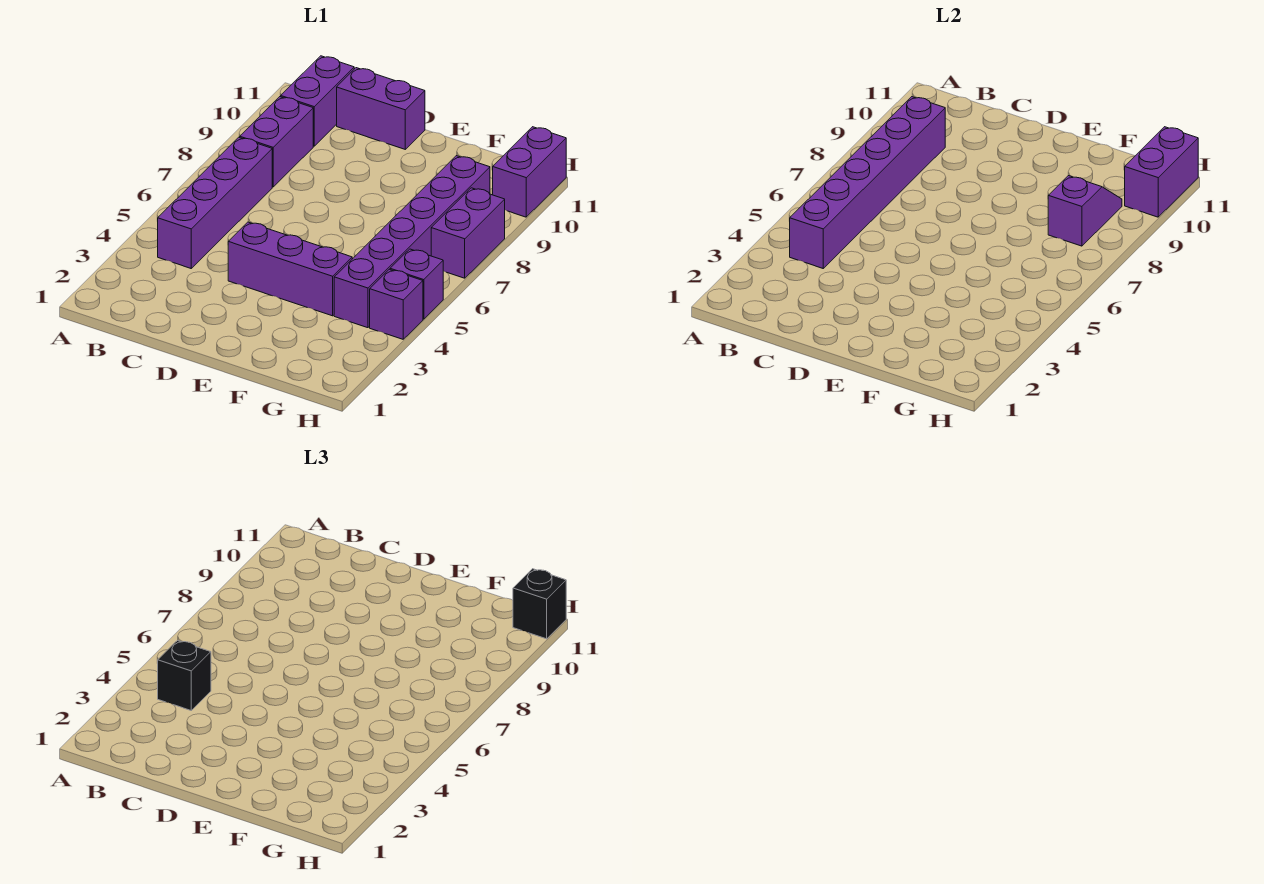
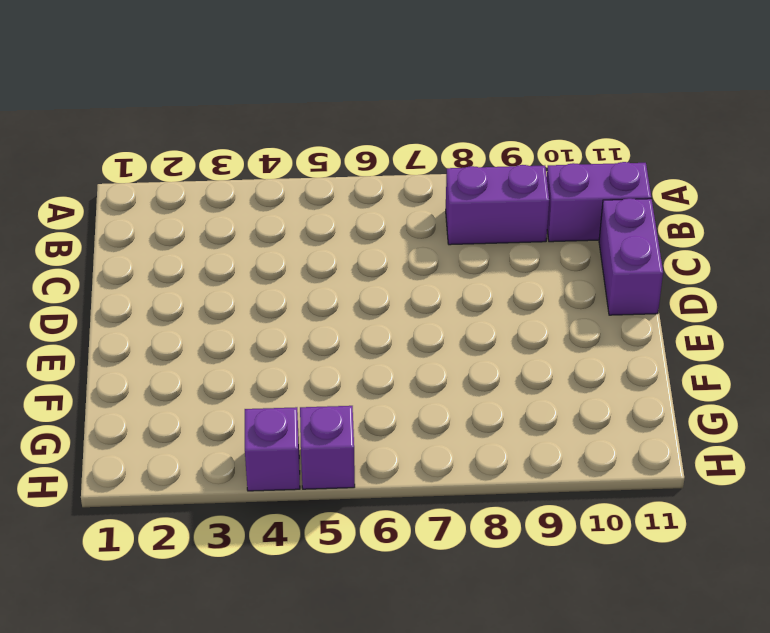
none -> purple brick B4:B7 level 1
none -> purple brick D4:F4 level 1
none -> purple brick G4:G9 level 1

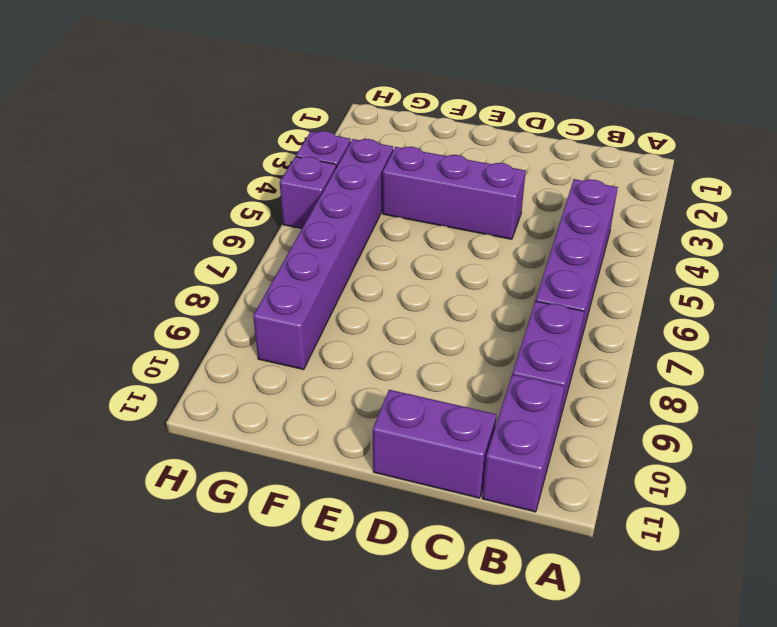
none -> purple brick H7:H8 level 1
none -> purple brick H10:H11 level 1
none -> purple brick B4:B9 level 2

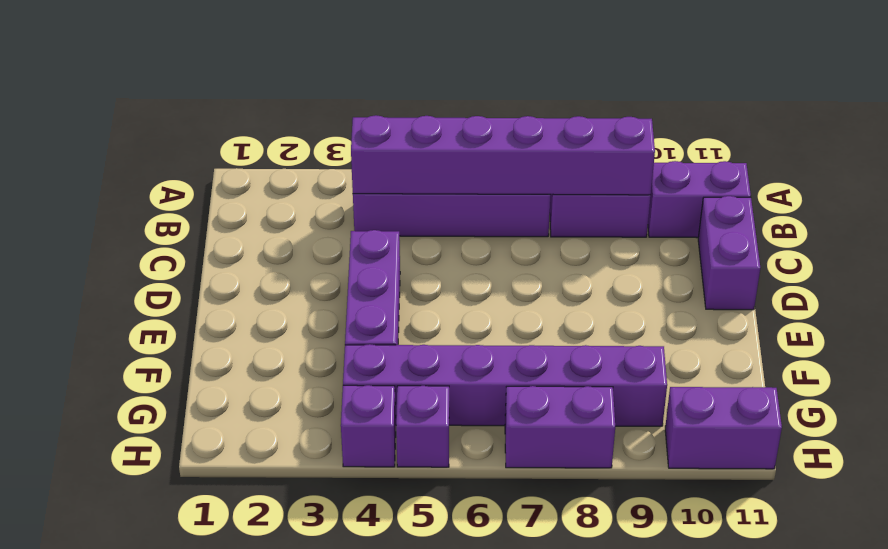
none -> purple slope G8:G9 level 2 top 8
none -> purple brick H10:H11 level 2
none -> black brick B4 level 3

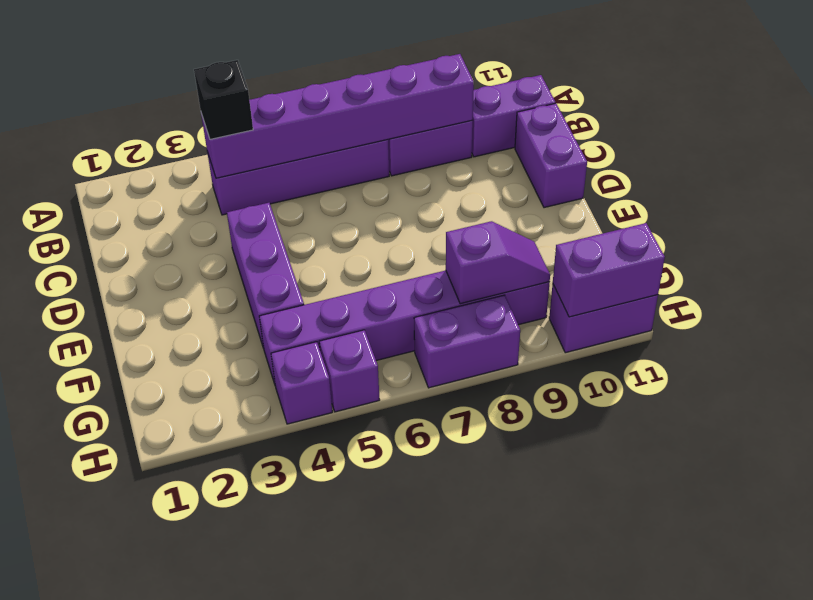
none -> black brick H11 level 3

